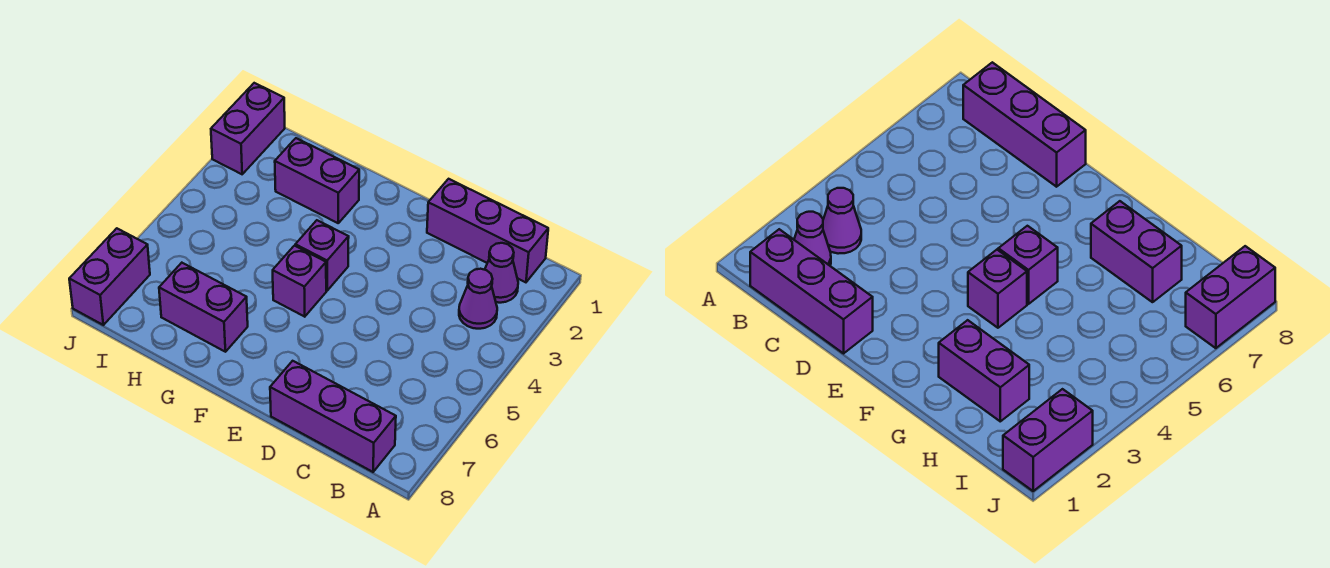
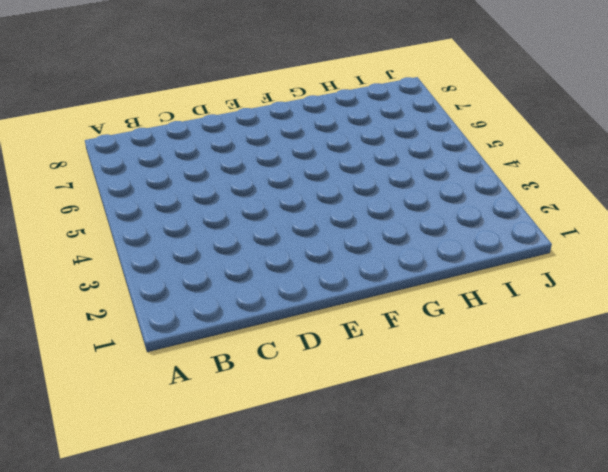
none -> purple brick B1:D1 level 1
none -> purple cone B2 level 1

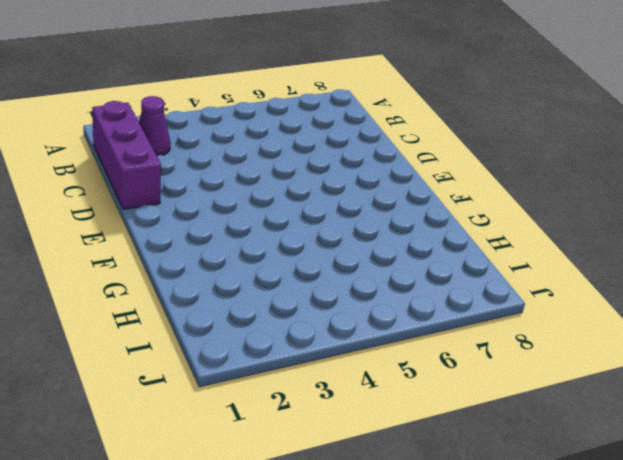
none -> purple cone B3 level 1
none -> purple brick B8:D8 level 1

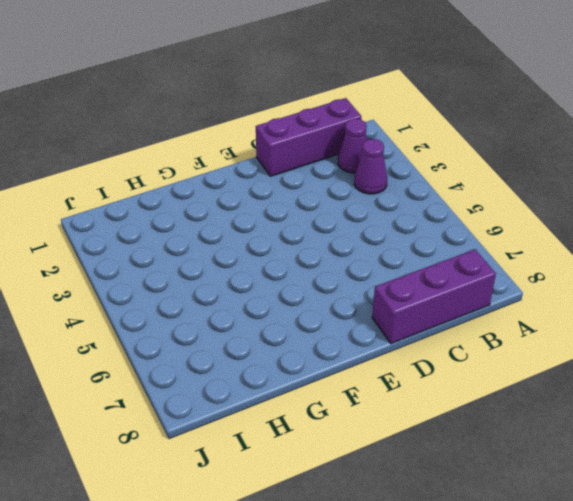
none -> purple brick F4 level 1
none -> purple brick F5 level 1

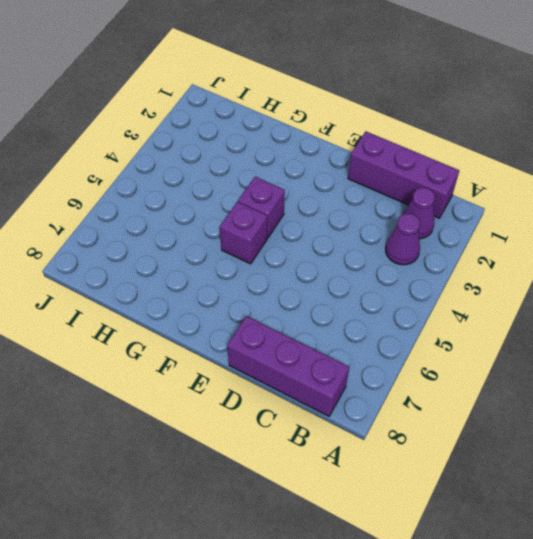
none -> purple brick G2:H2 level 1
none -> purple brick G7:H7 level 1

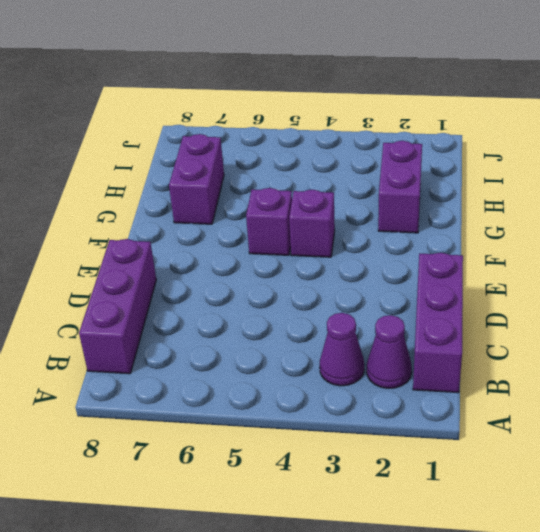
none -> purple brick J1:J2 level 1
none -> purple brick J7:J8 level 1

